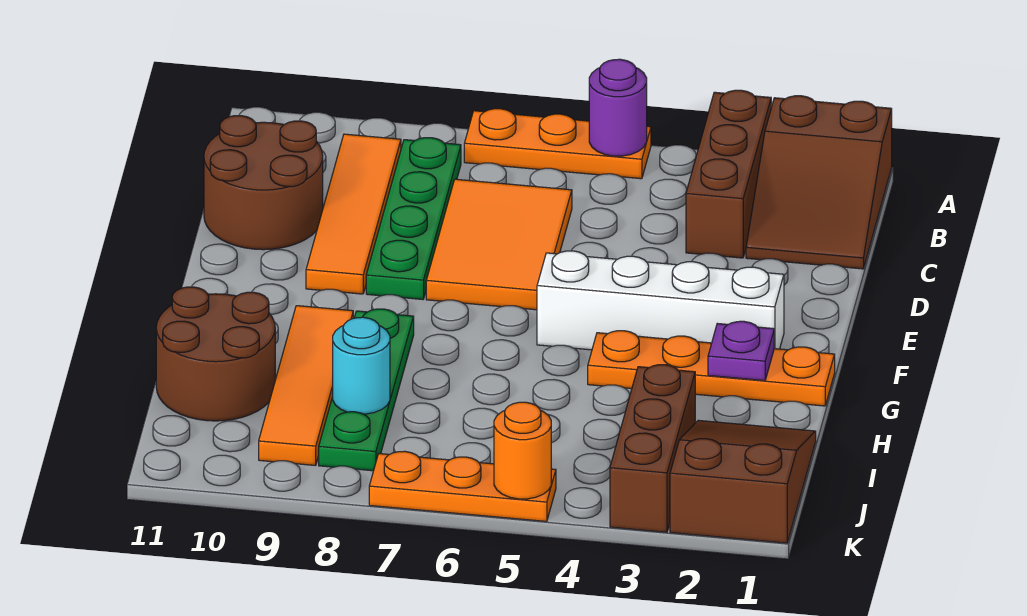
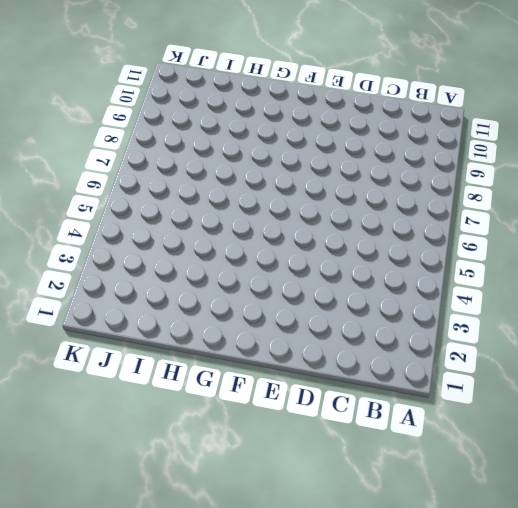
none -> brown slope A1:C2 level 1 top A
none -> brown brick A3:C3 level 1
none -> orange plate A5:A7 level 1

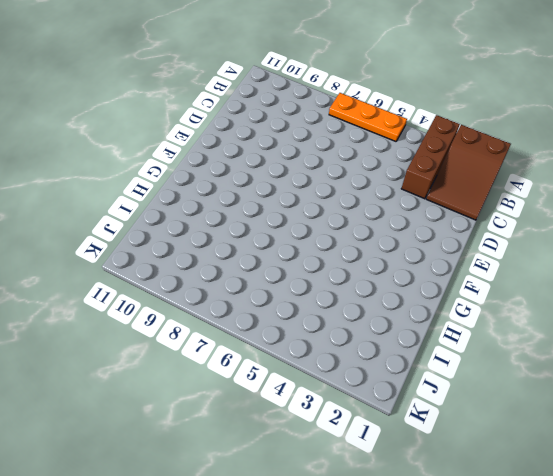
none -> green plate B8:E8 level 1
none -> orange tile B9:E9 level 1
none -> orange tile C6:E7 level 1

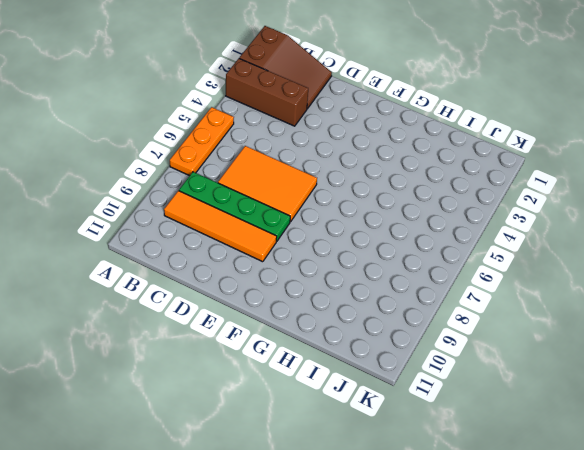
none -> brown round brick C10:D11 level 1
none -> white brick F2:F5 level 1
none -> orange plate G1:G4 level 1

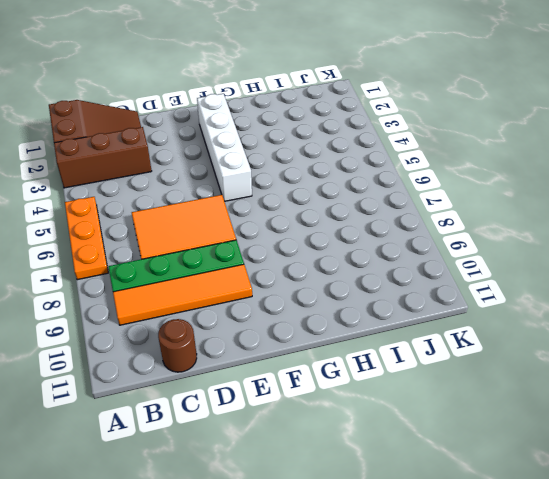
brown round brick C11 level 1 -> brown round brick C10:D11 level 1
none -> orange plate G1:G4 level 1
none -> green plate G8:J8 level 1
none -> orange tile G9:J9 level 1

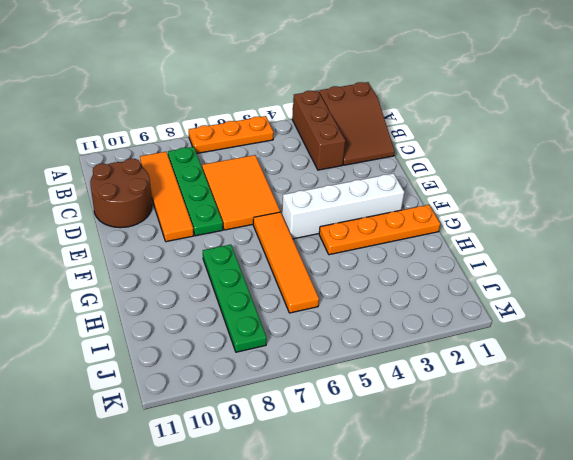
orange tile F6:I6 level 1 -> orange tile G9:J9 level 1
none -> brown round brick H10:I11 level 1
none -> brown slope I1:K2 level 1 top K
none -> brown brick I3:K3 level 1

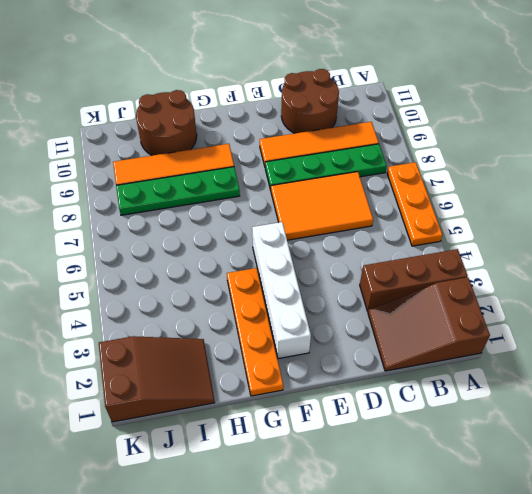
none -> brown brick I3:K3 level 1
none -> orange plate K5:K7 level 1
none -> purple round brick A5 level 2

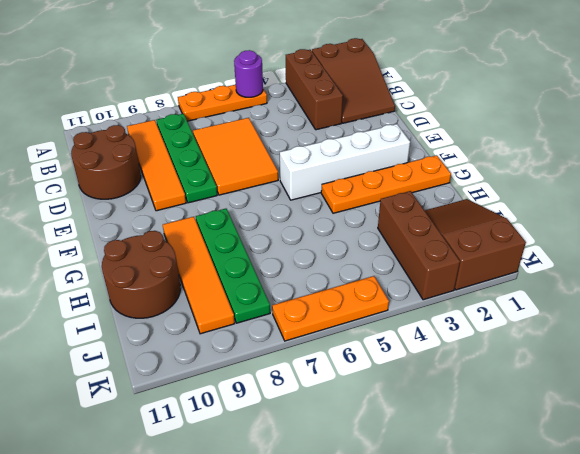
none -> purple plate G2 level 2
none -> cyan round brick I8 level 2
none -> orange round brick K5 level 2

